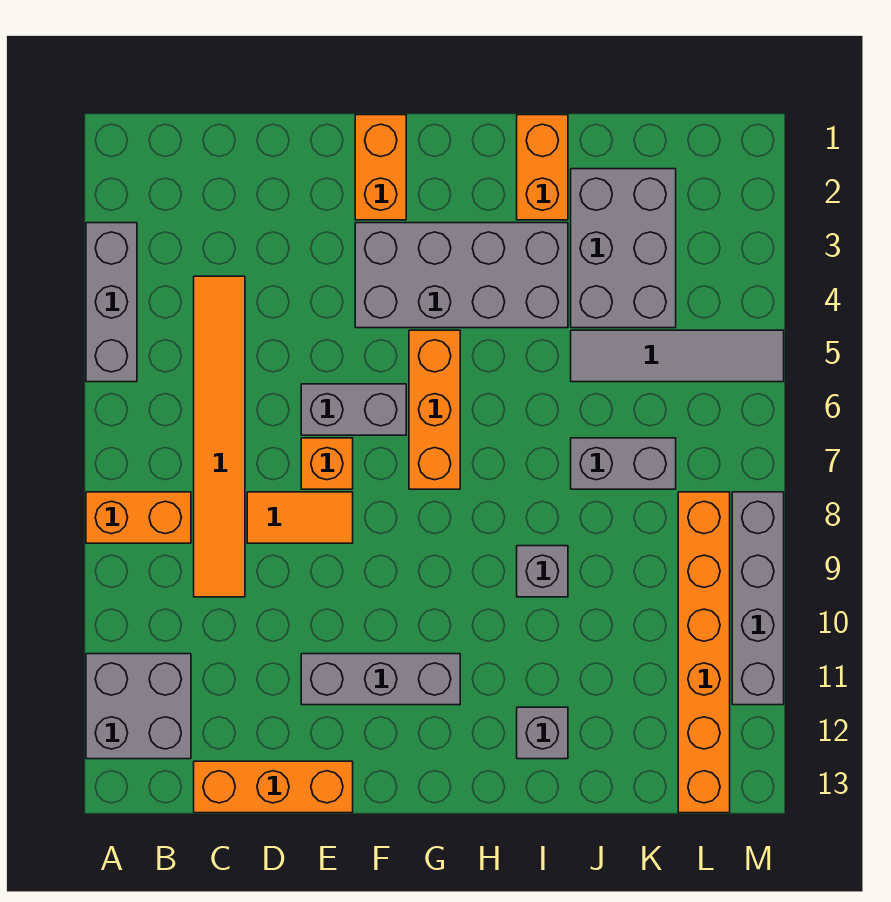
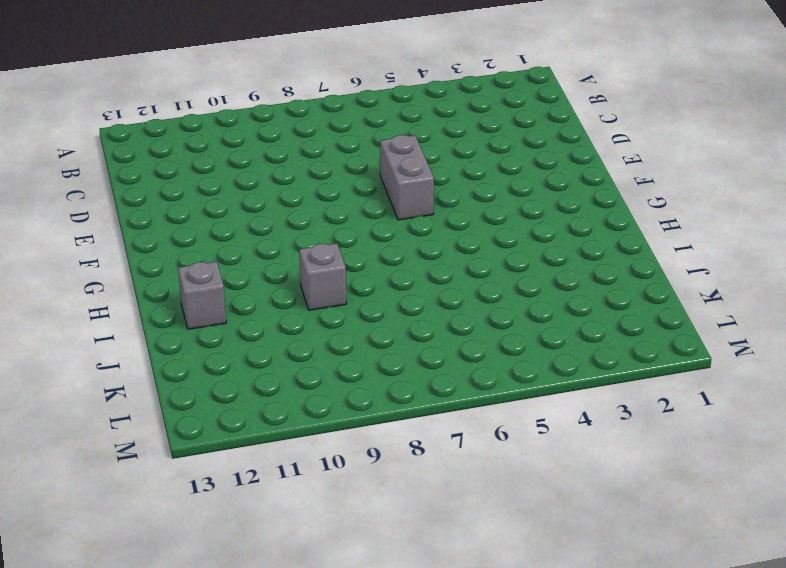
none -> grey brick A3:A5 level 1
none -> orange brick A8:B8 level 1
none -> grey brick A11:B12 level 1

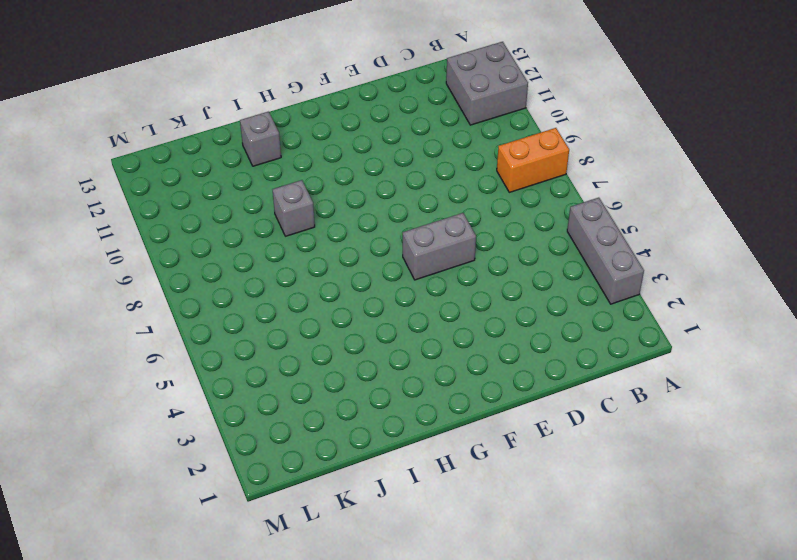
none -> orange tile C4:C9 level 1
none -> orange brick C13:E13 level 1
none -> orange tile D8:E8 level 1

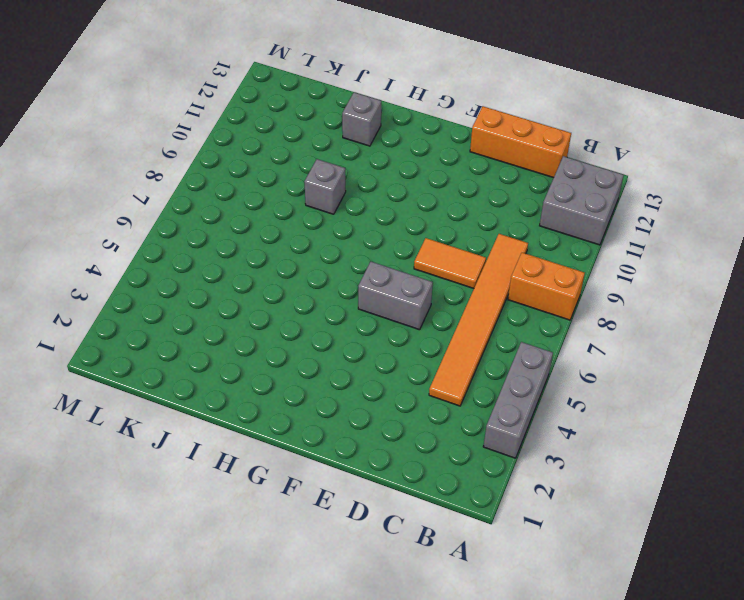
none -> orange brick E7 level 1
none -> grey brick E11:G11 level 1
none -> orange brick F1:F2 level 1

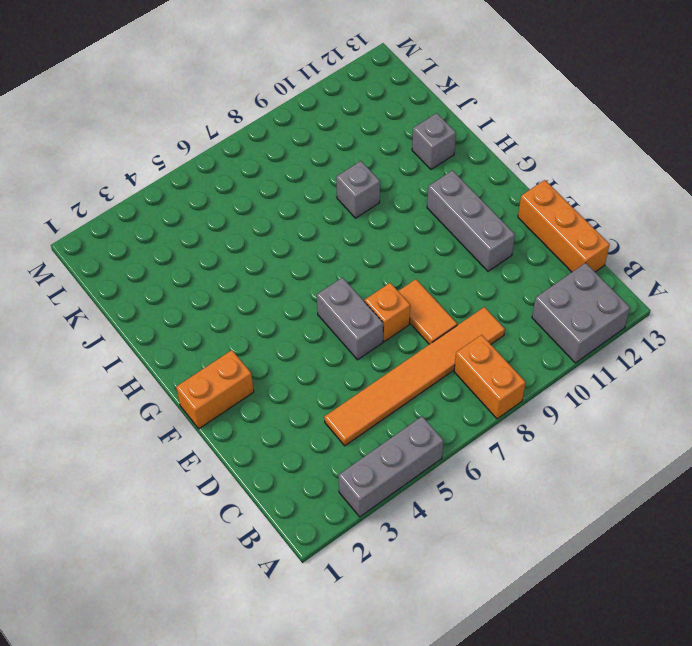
none -> grey brick F3:I4 level 1
none -> orange brick G5:G7 level 1
none -> orange brick I1:I2 level 1

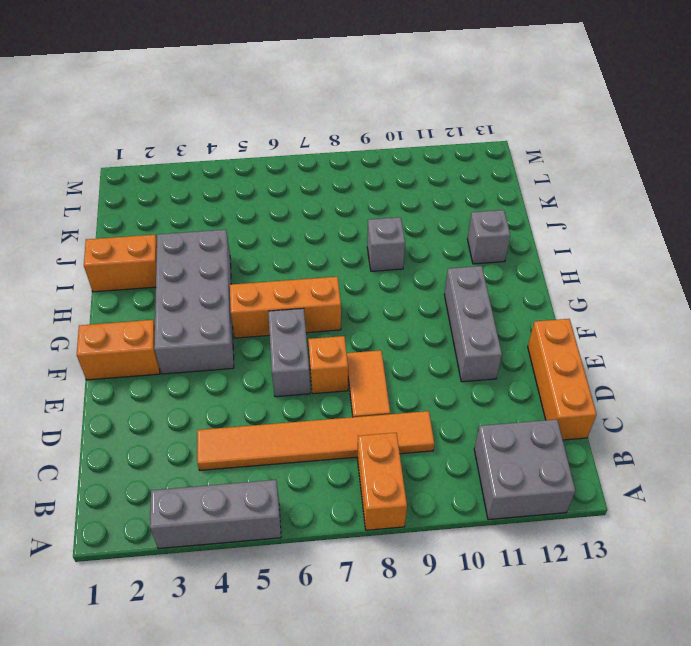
none -> grey brick J2:K4 level 1
none -> grey tile J5:M5 level 1
none -> grey brick J7:K7 level 1

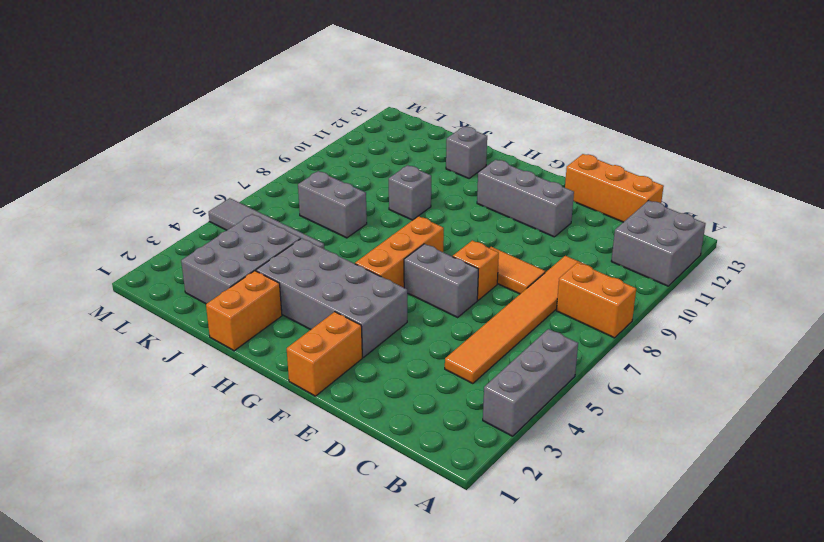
none -> orange brick L8:L13 level 1
none -> grey brick M8:M11 level 1

